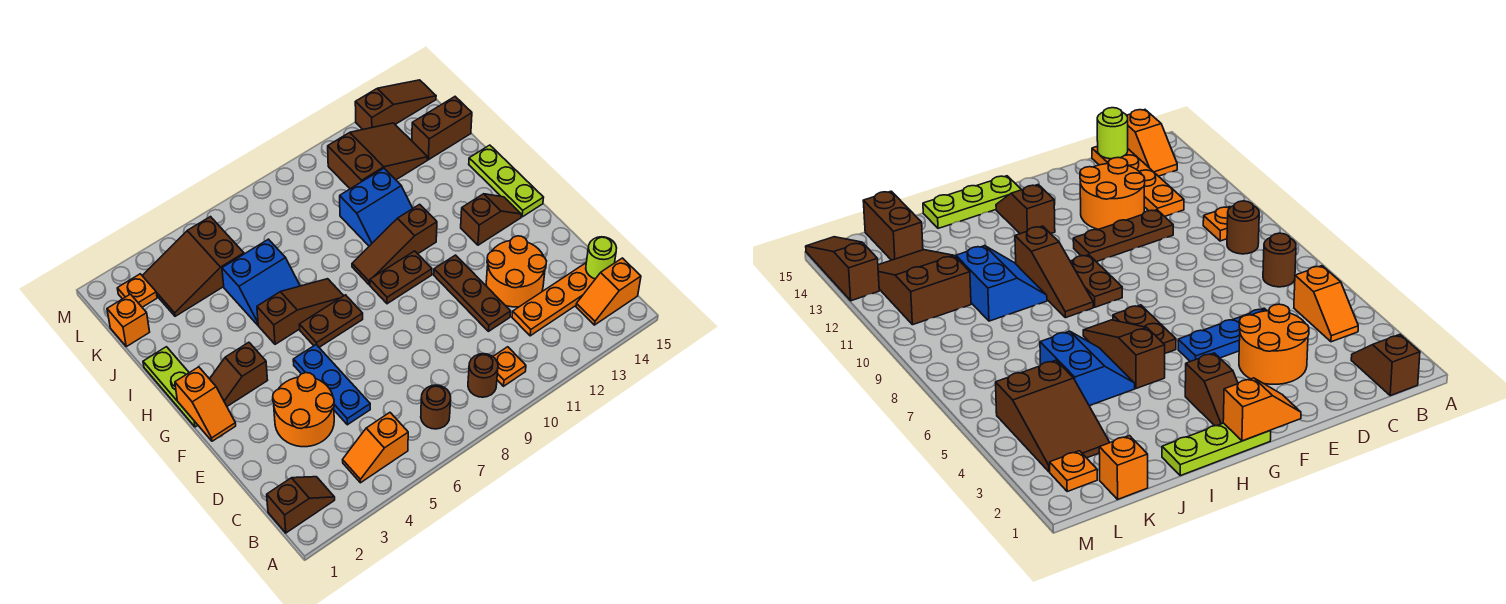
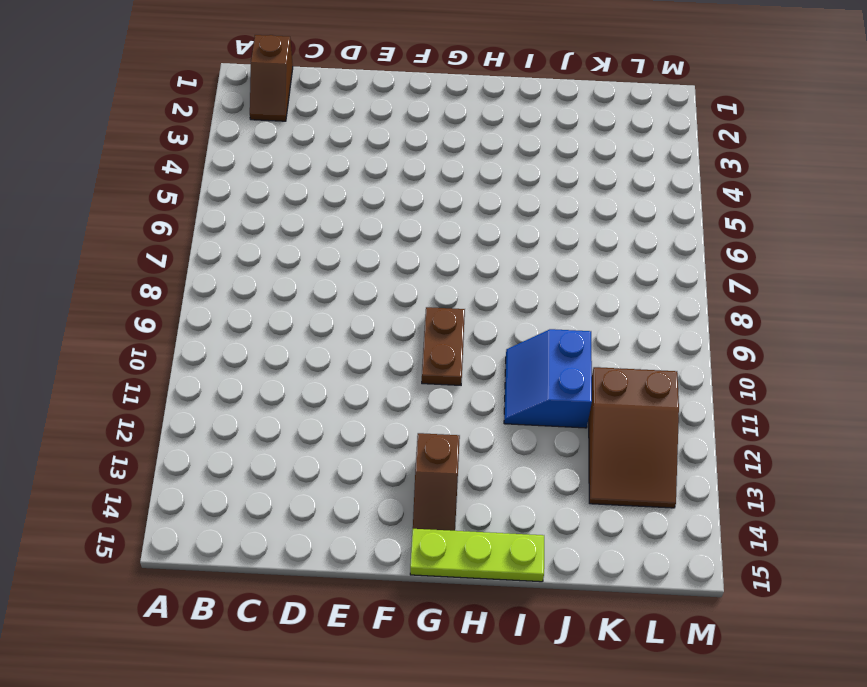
none -> orange slope B4:B5 level 1 top 5
none -> brown round brick B7 level 1
none -> brown round brick B9 level 1

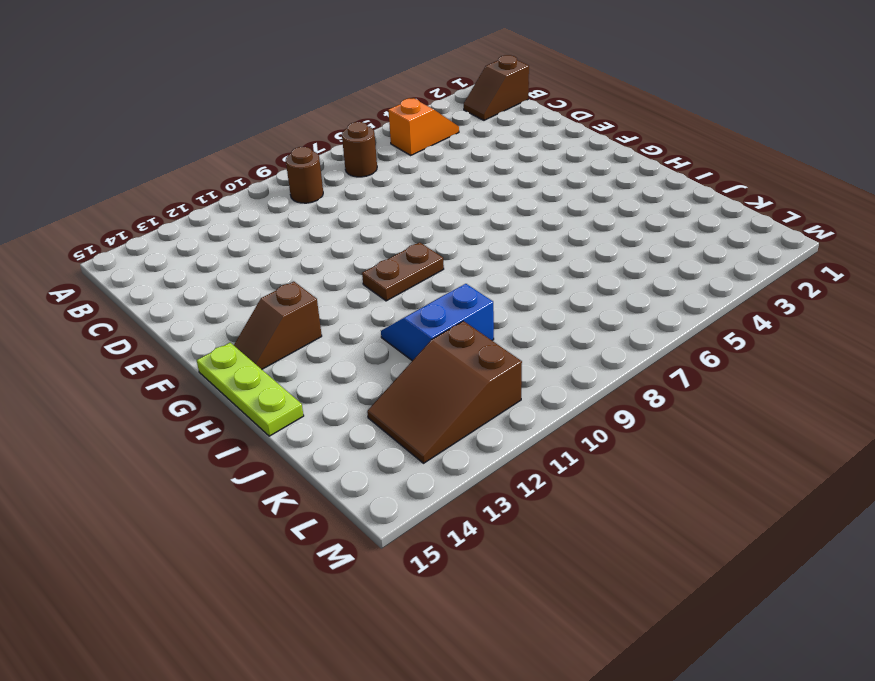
none -> orange plate B10 level 1
none -> orange slope B14:B15 level 1 top 15
none -> orange plate C12:C15 level 1

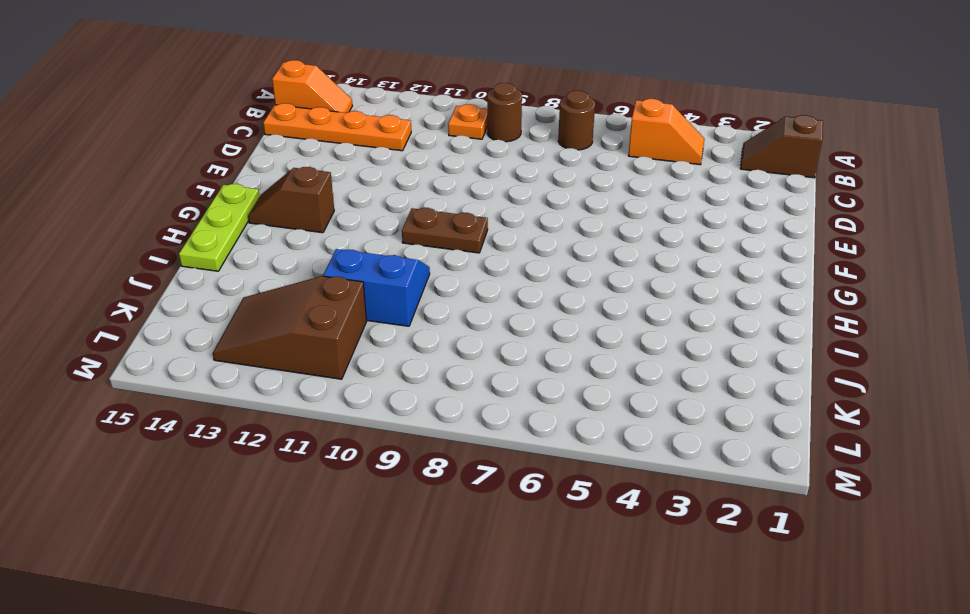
none -> orange round brick D3:E4 level 1
none -> blue plate D5:F5 level 1
none -> brown plate D11:F11 level 1

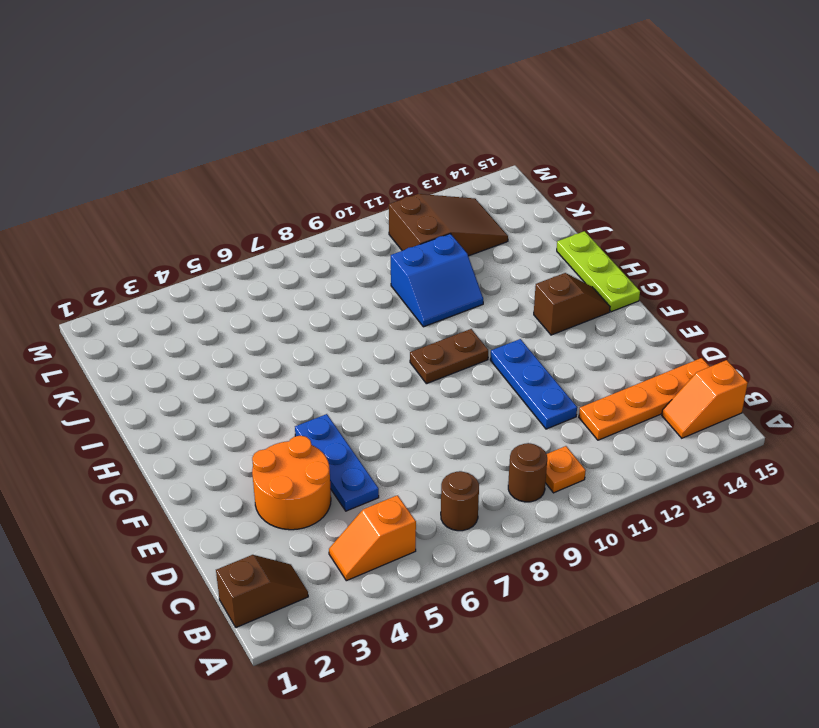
blue plate D11:F11 level 1 -> brown plate D11:F11 level 1
none -> orange round brick D12:E13 level 1
none -> lime plate G1:I1 level 1
none -> brown slope G2:G3 level 1 top 3

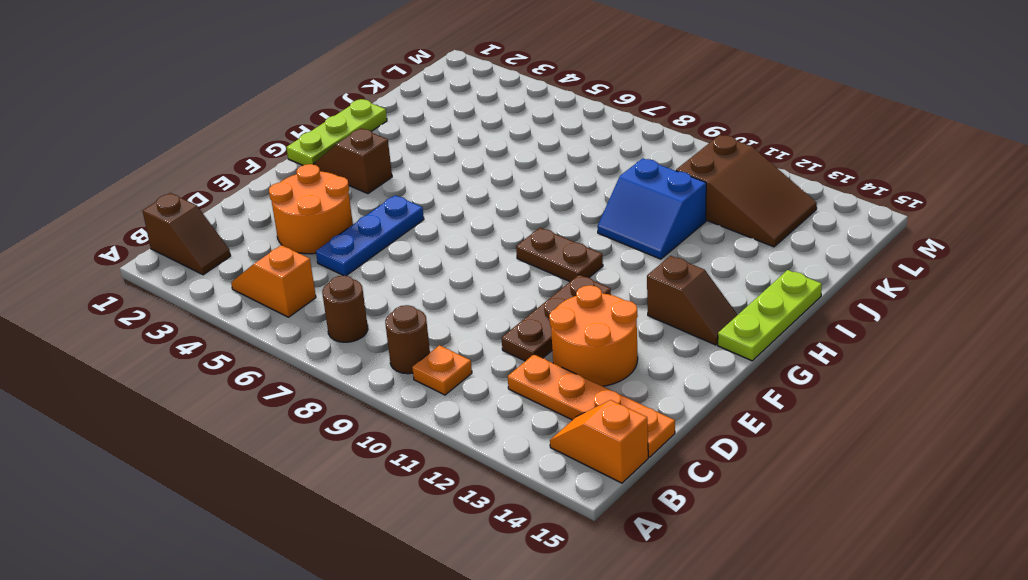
none -> brown plate G6:G7 level 1
none -> brown slope H5:H7 level 1 top 5
none -> brown slope H9:H11 level 1 top 11

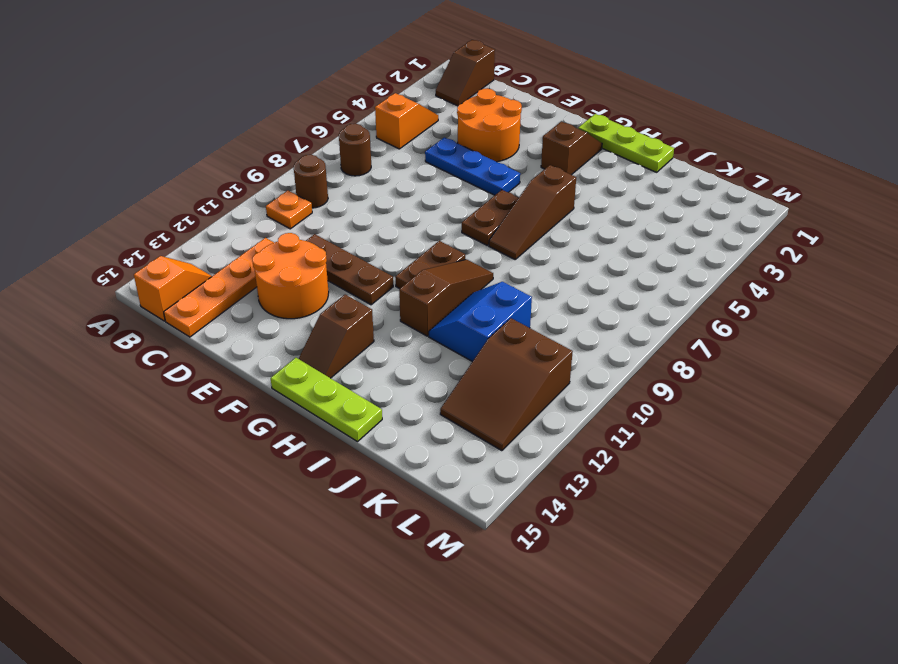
none -> blue slope I5:J6 level 1 top J
none -> orange brick K1 level 1
none -> brown slope K3:L5 level 1 top 5

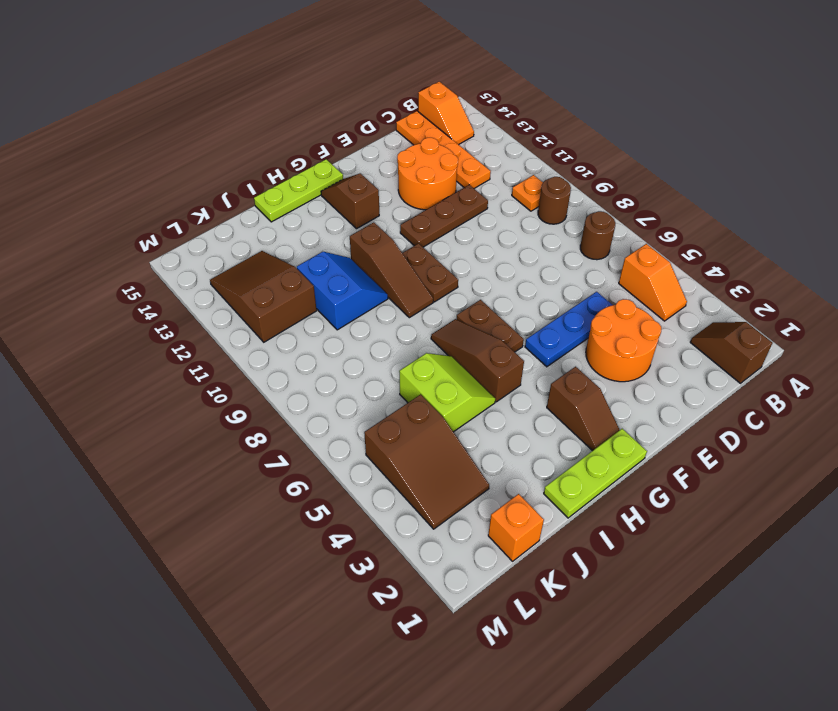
lime slope I5:J6 level 1 top J -> blue slope I5:J6 level 1 top J
none -> brown brick K14:K15 level 1
none -> orange plate L2 level 1
none -> brown slope M13:M15 level 1 top 13

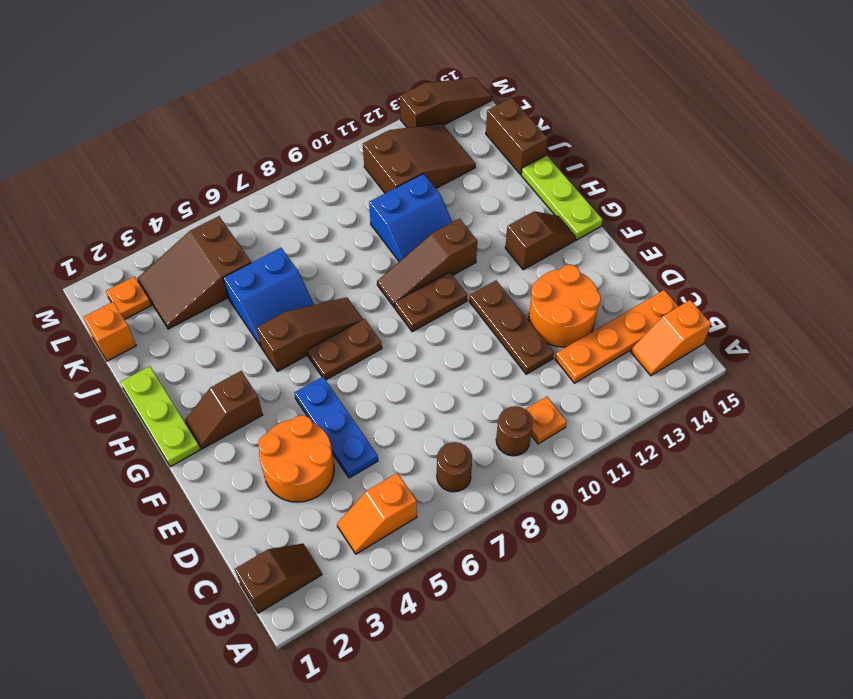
brown brick J15:K15 level 1 -> brown brick K14:K15 level 1
none -> lime round brick C15 level 2
none -> orange slope F1:G1 level 2 top G

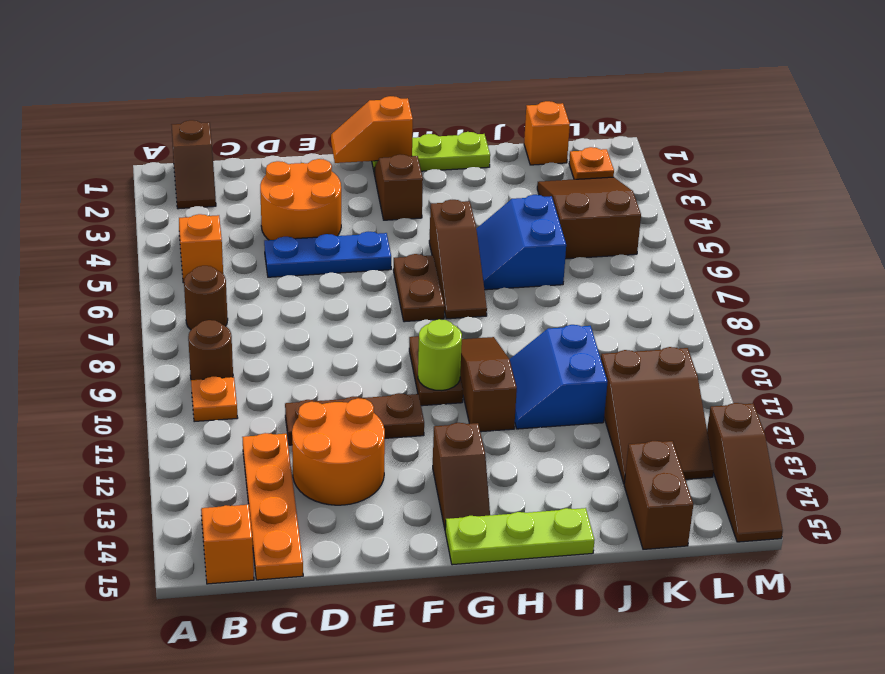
lime round brick G10 level 2 -> lime round brick C15 level 2

